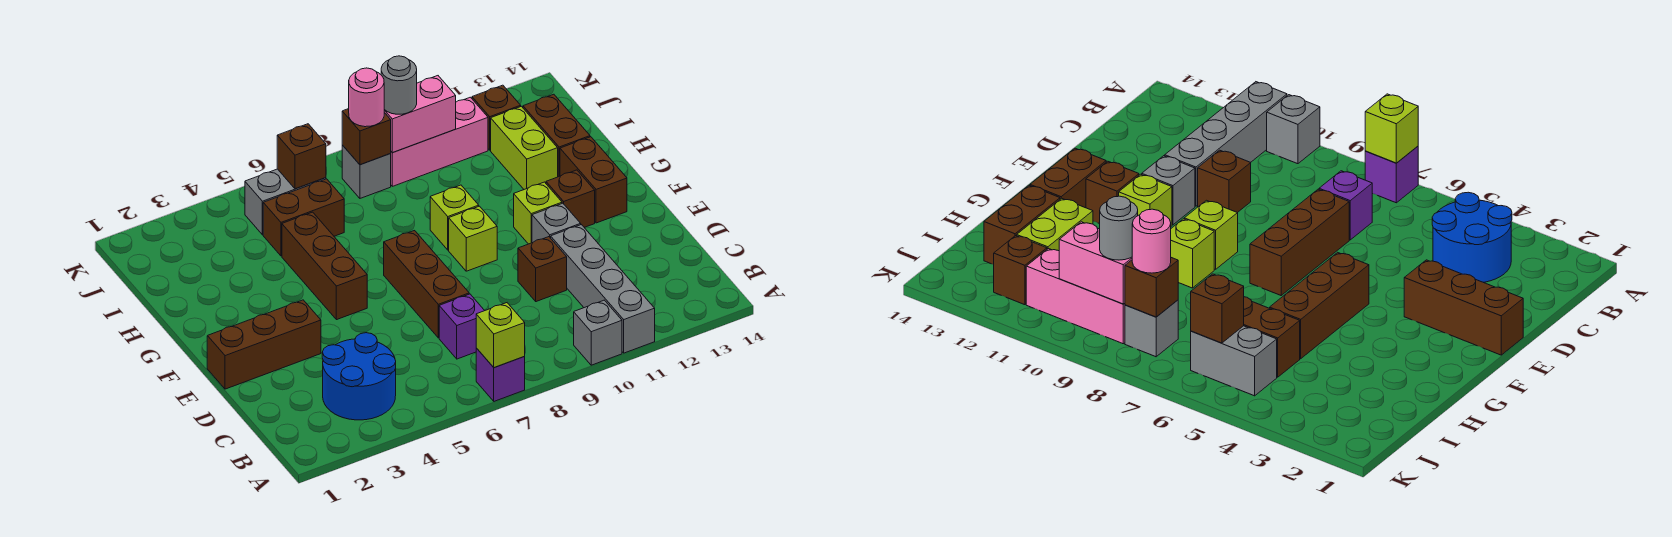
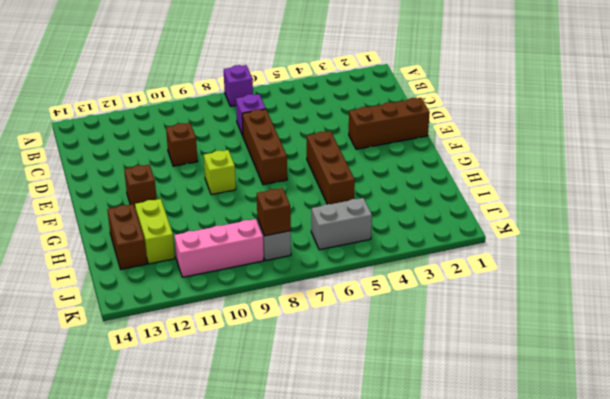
none -> grey brick A10 level 1
none -> grey brick A11:D11 level 1
none -> blue round brick B3:C4 level 1

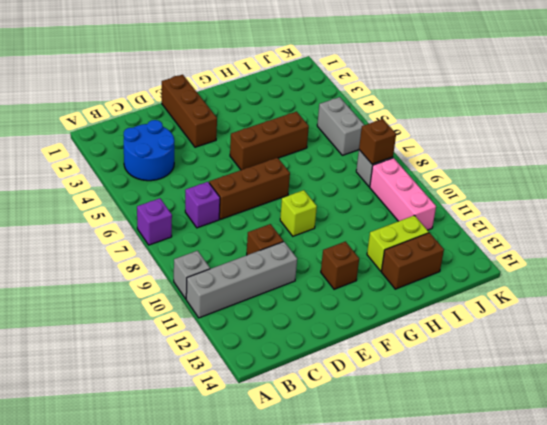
none -> grey brick E11 level 1
none -> lime brick F11 level 1
none -> brown brick F13:G13 level 1

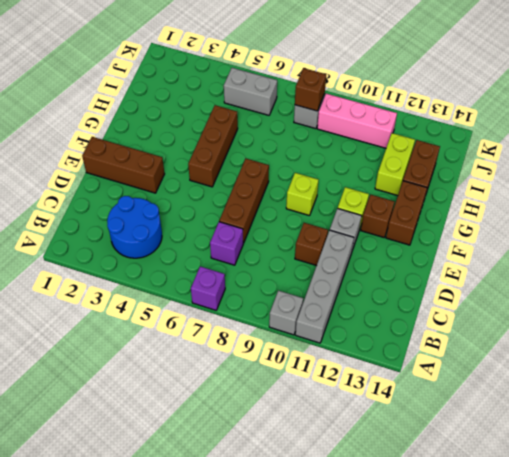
none -> lime brick G9 level 1
none -> brown brick I5:I6 level 1
none -> brown brick J12 level 1

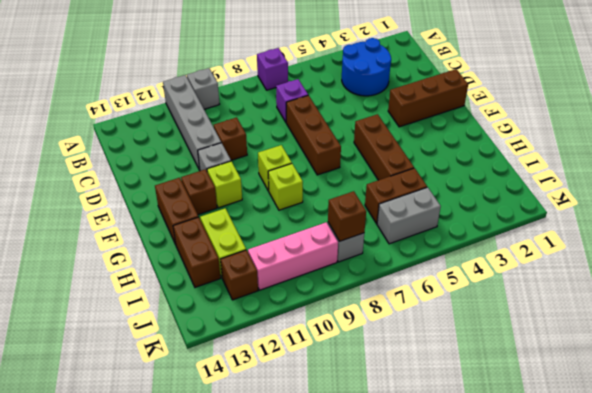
none -> lime brick A7 level 2
none -> brown brick J6 level 2
none -> pink brick J9:J10 level 2

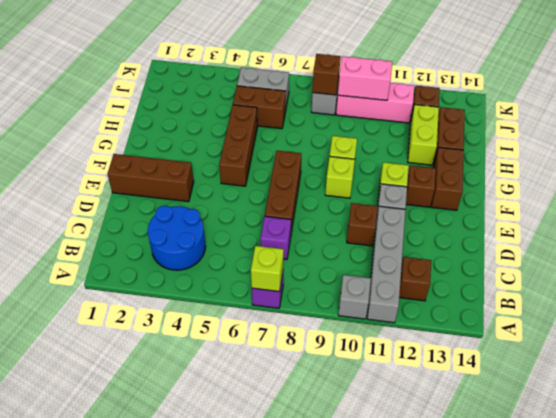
brown brick B12 level 1 -> brown brick J6 level 2
none -> pink round brick J8 level 3
none -> grey round brick J9 level 3

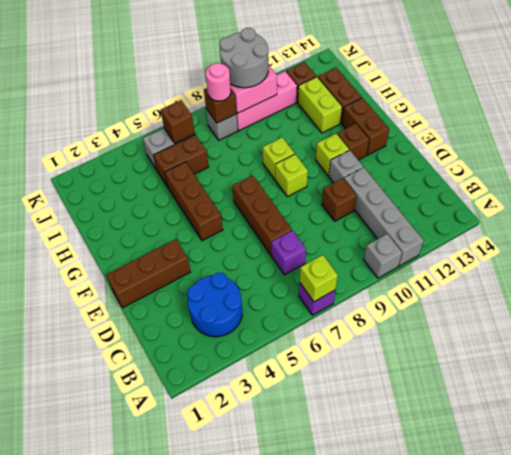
grey round brick J9:K10 level 3 -> grey round brick J9 level 3

